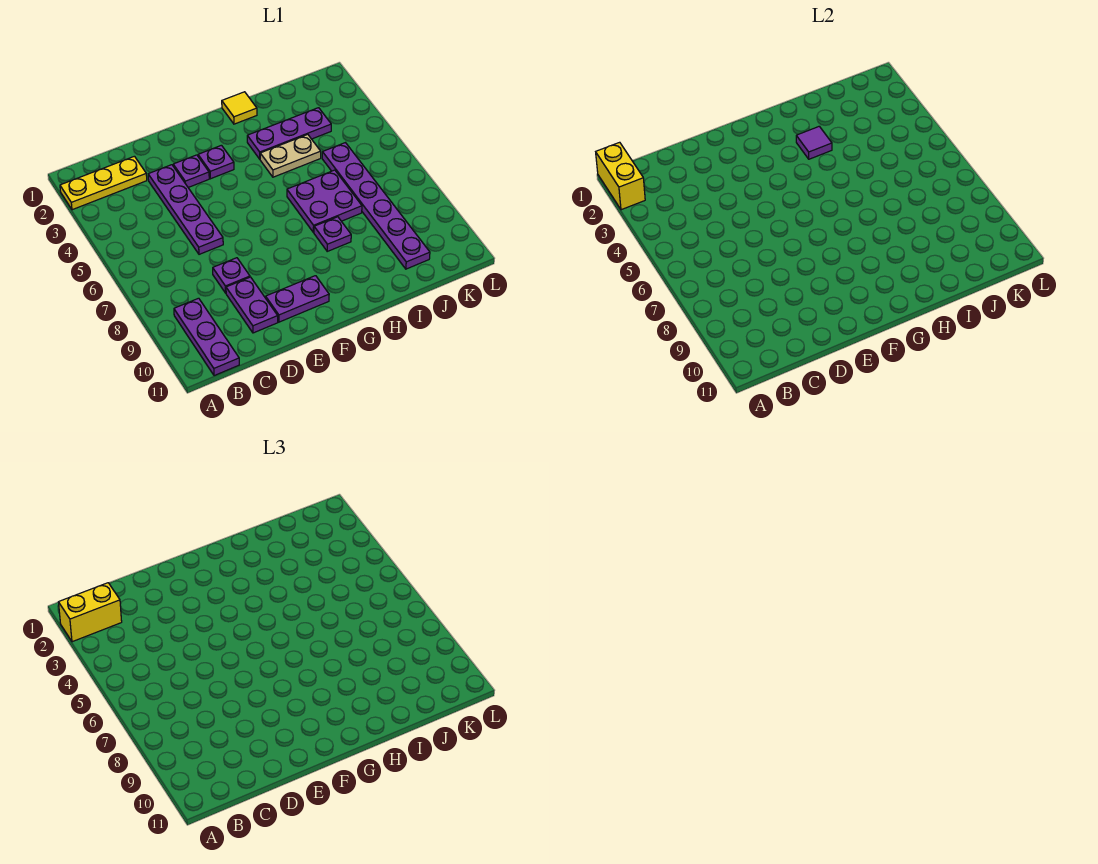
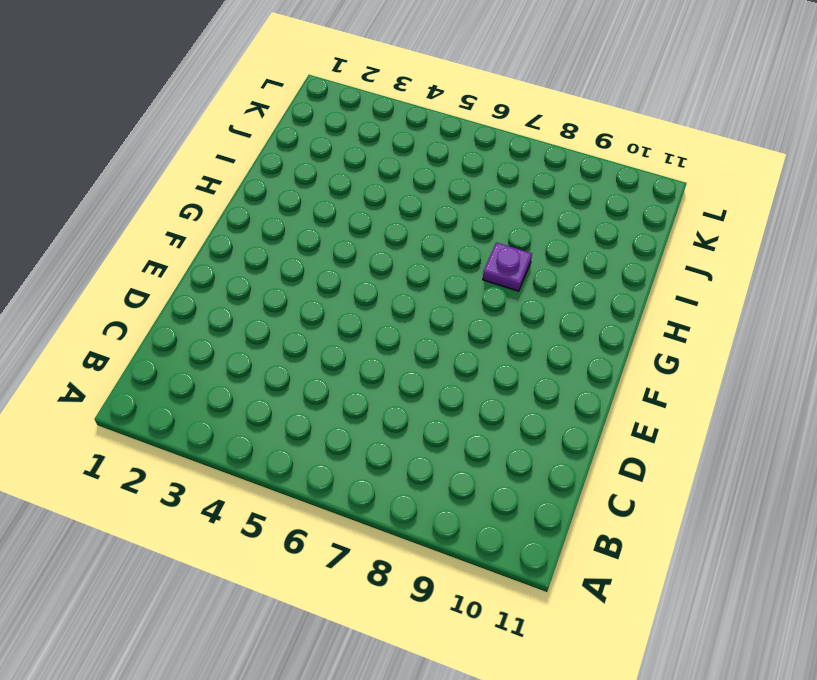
none -> yellow plate A2:C2 level 1
none -> purple plate B9:B11 level 1
none -> purple plate D3:D6 level 1

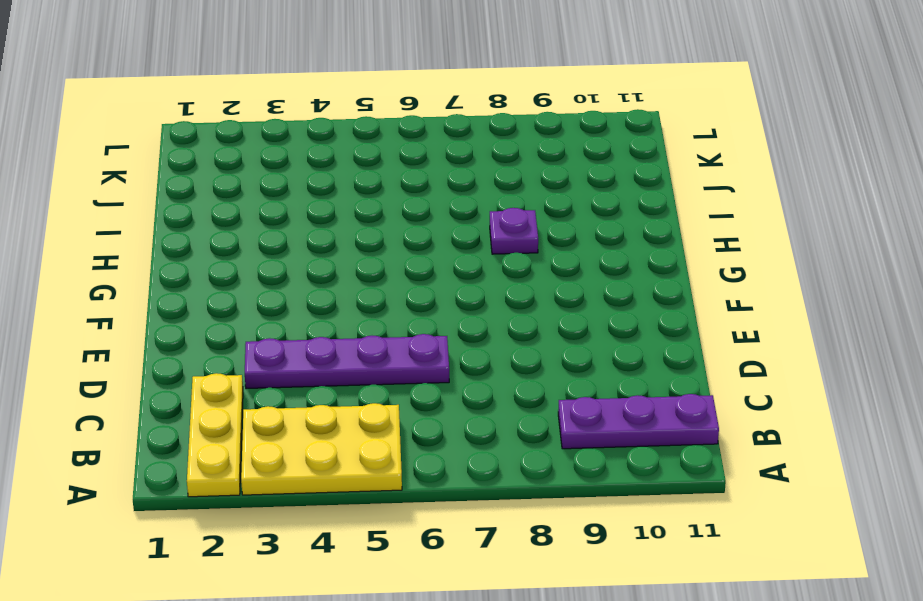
yellow plate A3:B5 level 1 -> none
none -> purple plate D8 level 1
none -> purple plate D9:D10 level 1
none -> purple plate E3 level 1

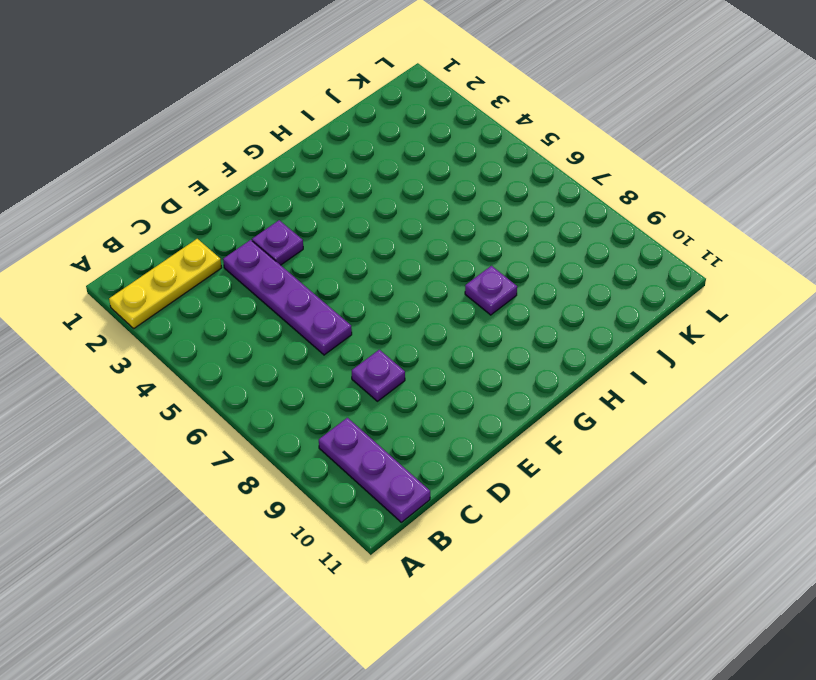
none -> purple plate D9:D10 level 1
none -> purple plate E10:F10 level 1
none -> purple plate F3 level 1

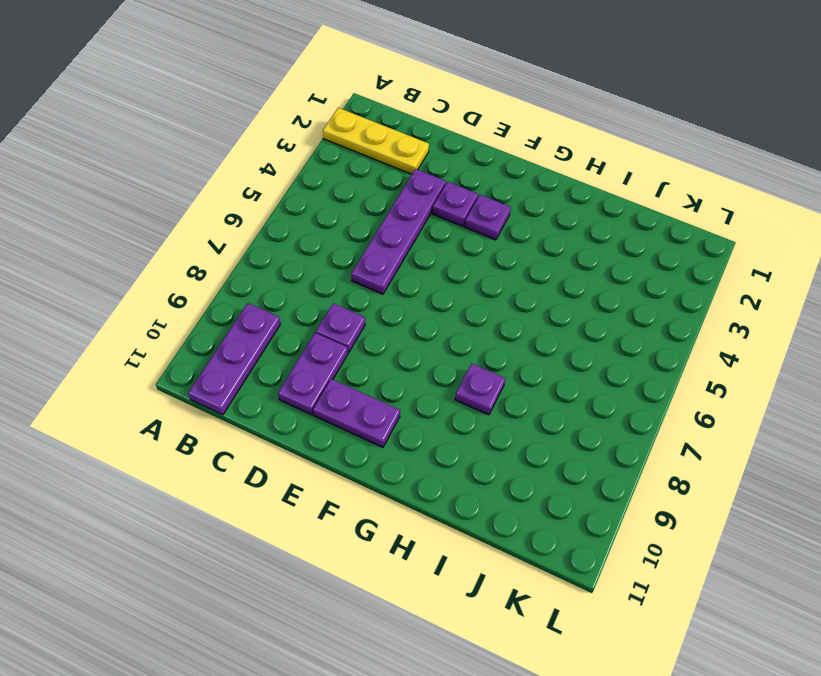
none -> yellow tile H1 level 1
none -> purple plate H3:J3 level 1
none -> tan plate H4:I4 level 1

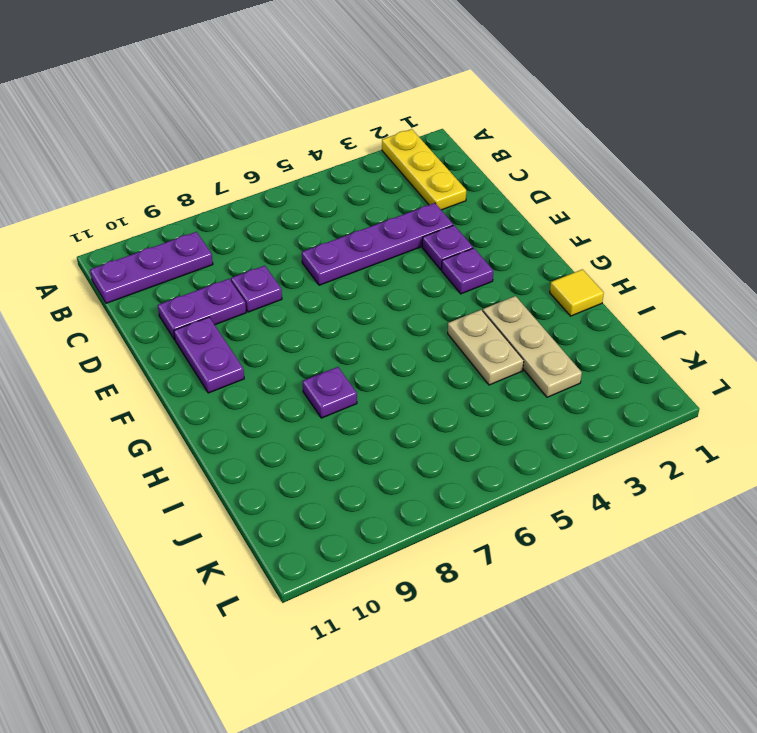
tan plate H3:J3 level 1 -> purple plate H3:J3 level 1
none -> purple plate H6:I7 level 1
none -> purple plate J5:J10 level 1
none -> yellow brick A1:A2 level 2

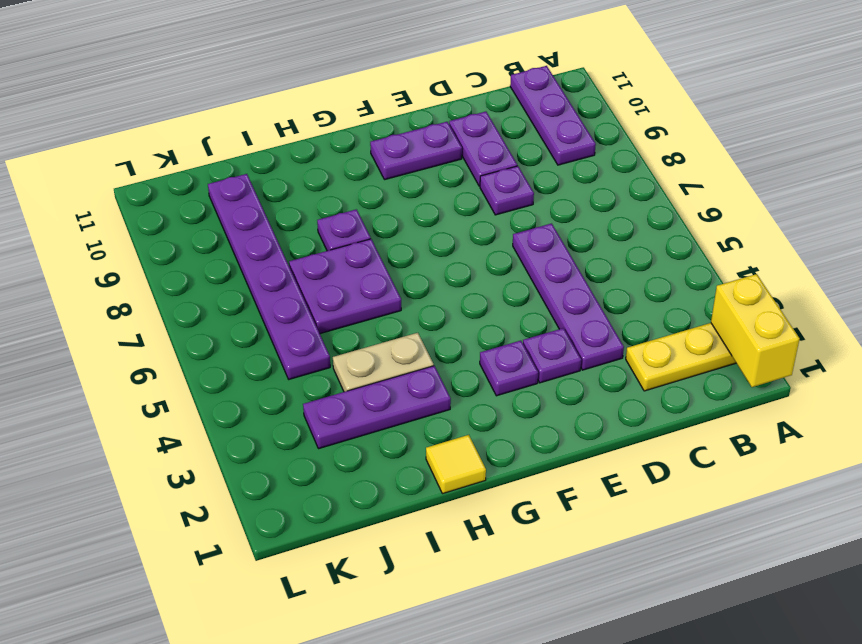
none -> purple tile H3 level 2
none -> yellow brick A2:B2 level 3

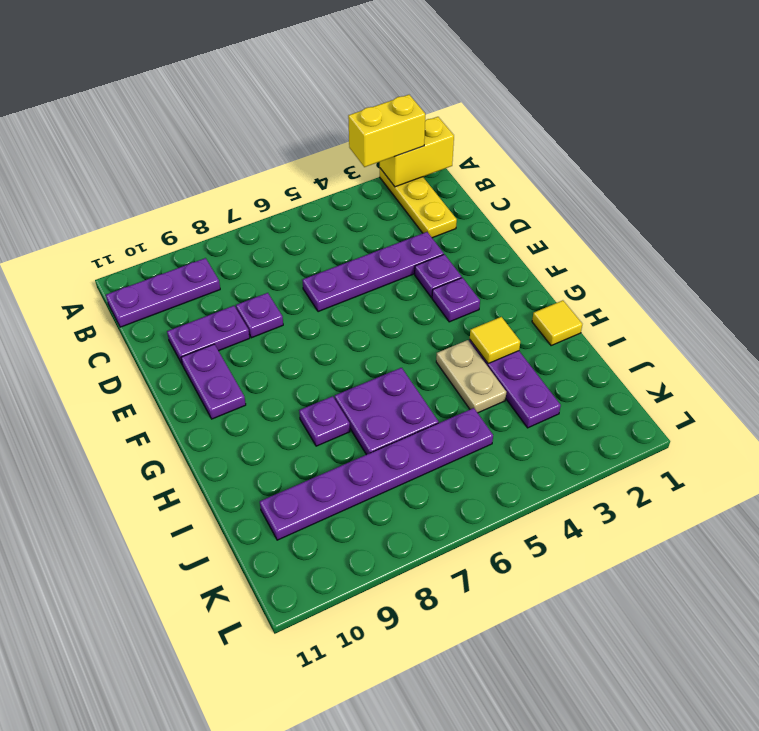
yellow brick A2:A3 level 3 -> yellow brick A2:B2 level 3
yellow tile H3 level 2 -> purple tile H3 level 2

